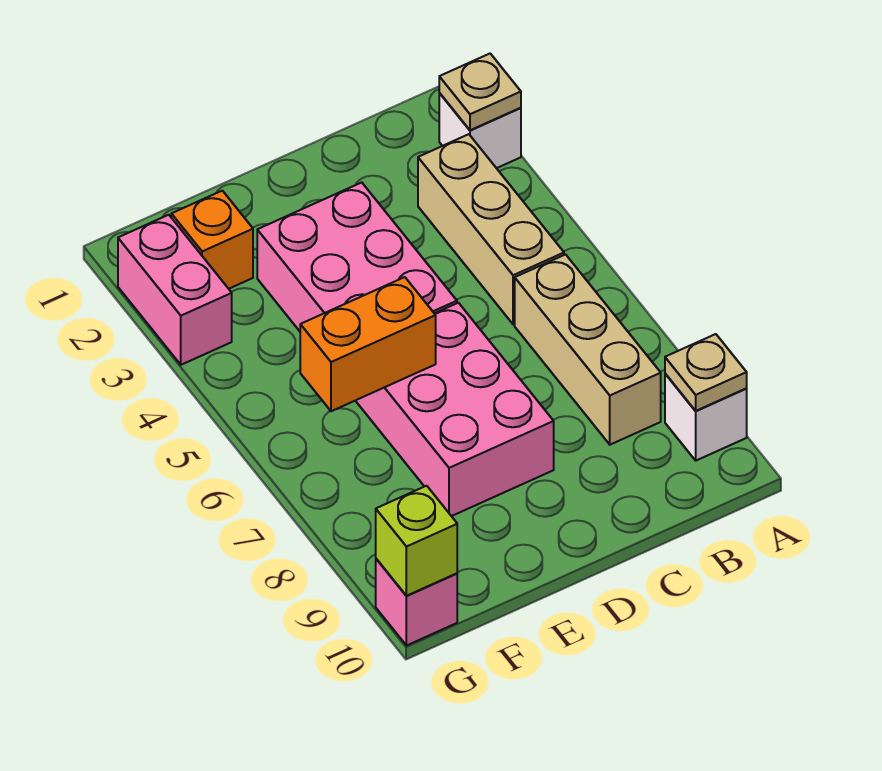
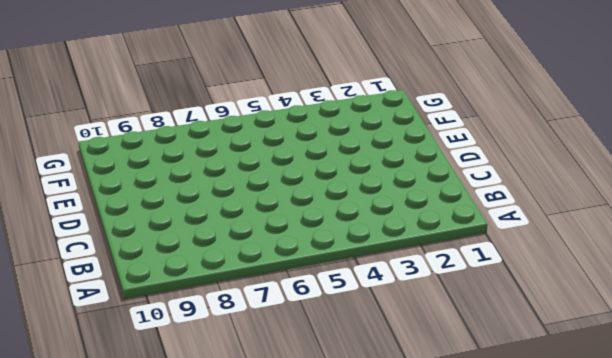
none -> white brick A2 level 1
none -> white brick A9 level 1
none -> tan brick B3:B5 level 1

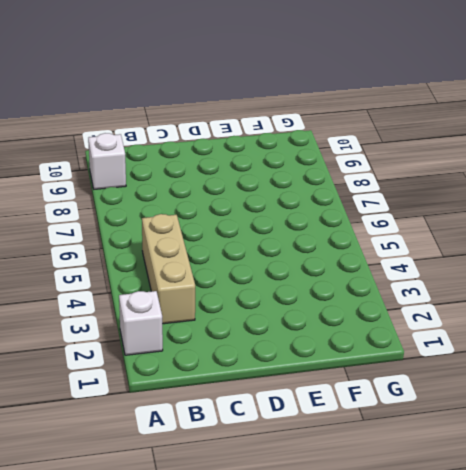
none -> tan brick B6:B8 level 1
none -> pink brick D3:E5 level 1
none -> pink brick D6:E8 level 1

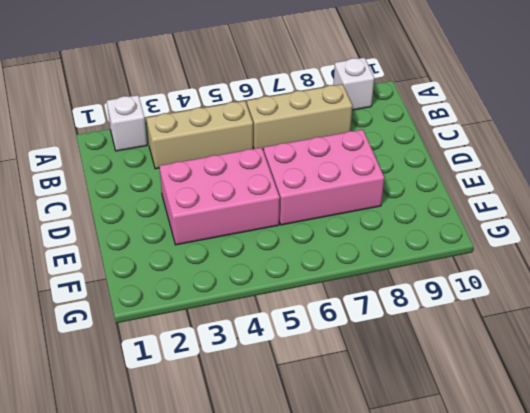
none -> orange brick F2 level 1
none -> pink brick G2:G3 level 1
none -> pink brick G10 level 1

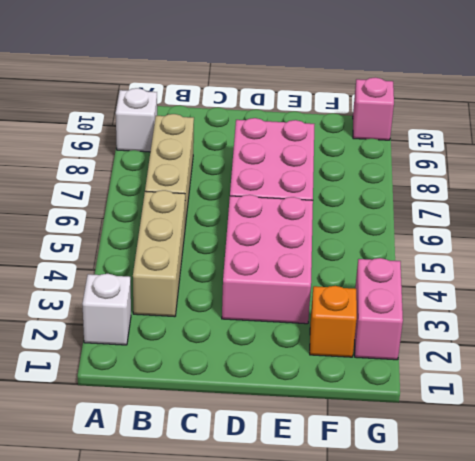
none -> tan plate A2 level 2
none -> tan plate A9 level 2
none -> orange brick E6:F6 level 2

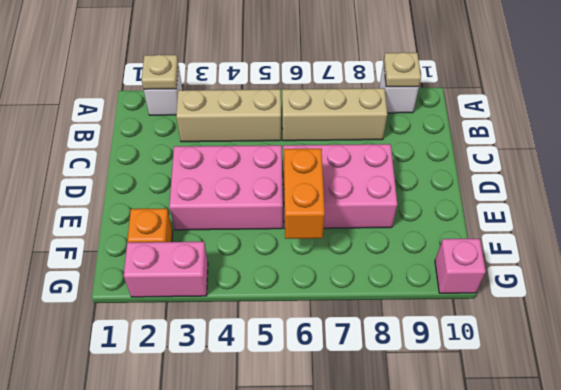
none -> lime brick G10 level 2

